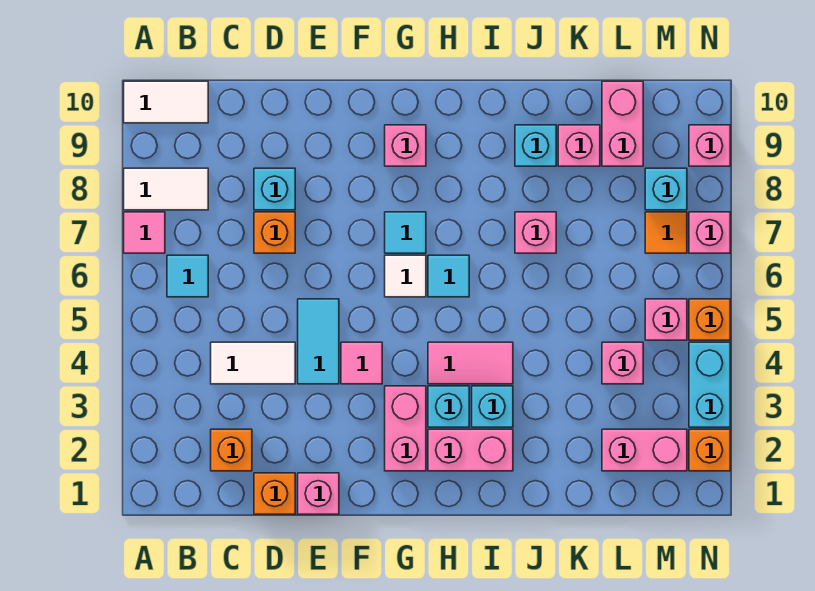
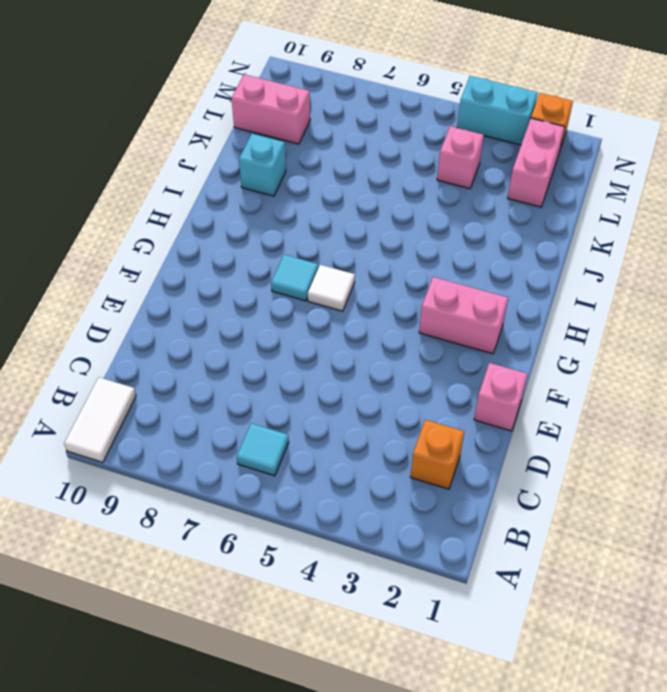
none -> pink tile A7 level 1
none -> white tile A8:B8 level 1
none -> white tile C4:D4 level 1
none -> orange brick D1 level 1

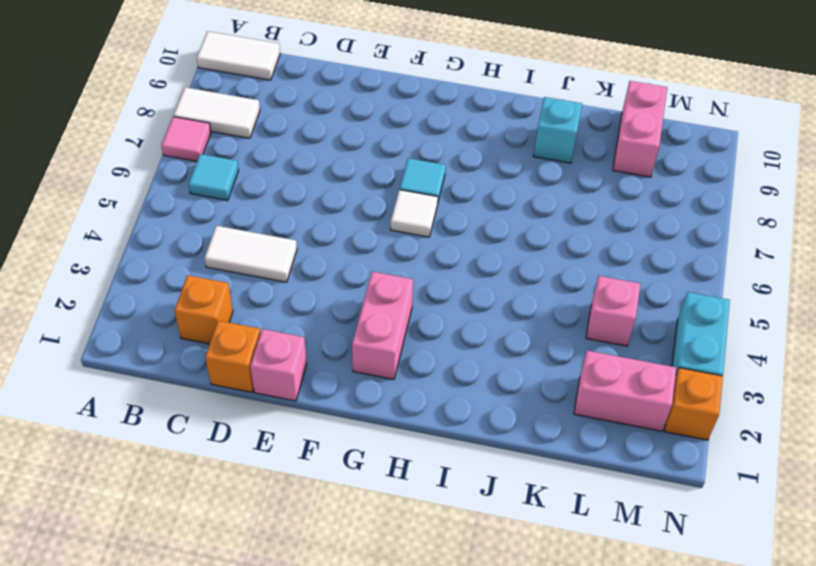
none -> orange brick D7 level 1
none -> cyan brick D8 level 1
none -> cyan tile E4:E5 level 1
none -> pink tile F4 level 1

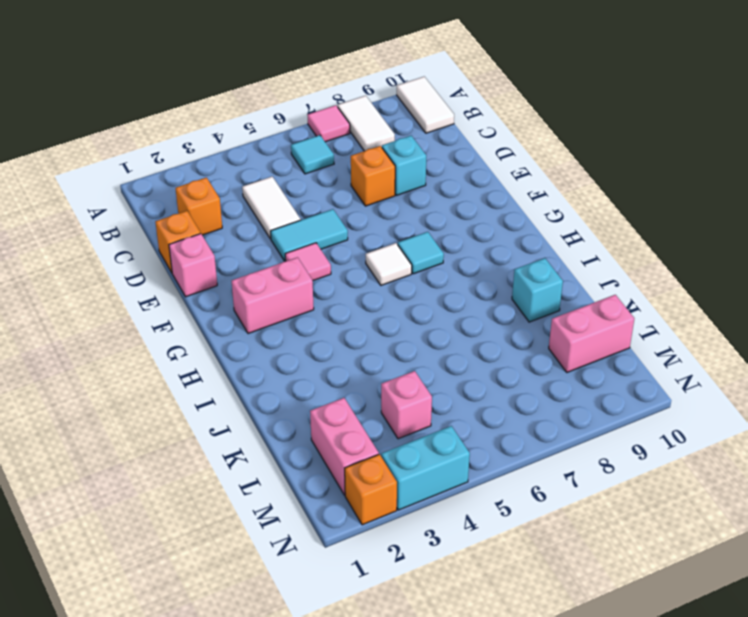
none -> pink brick G9 level 1
none -> pink brick H2:I2 level 1
none -> cyan brick H3 level 1
none -> pink tile H4:I4 level 1

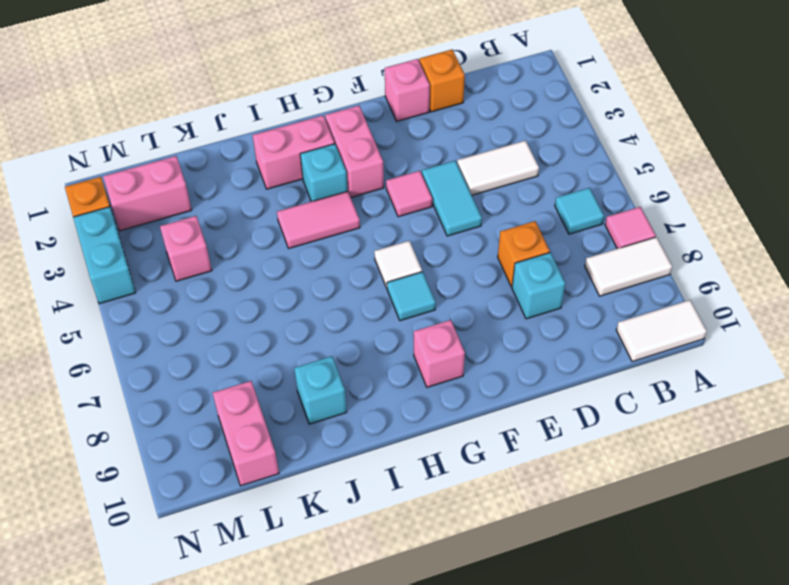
none -> orange brick C2 level 1
none -> cyan tile H6 level 1
none -> cyan brick I3 level 1
none -> pink brick J7 level 1

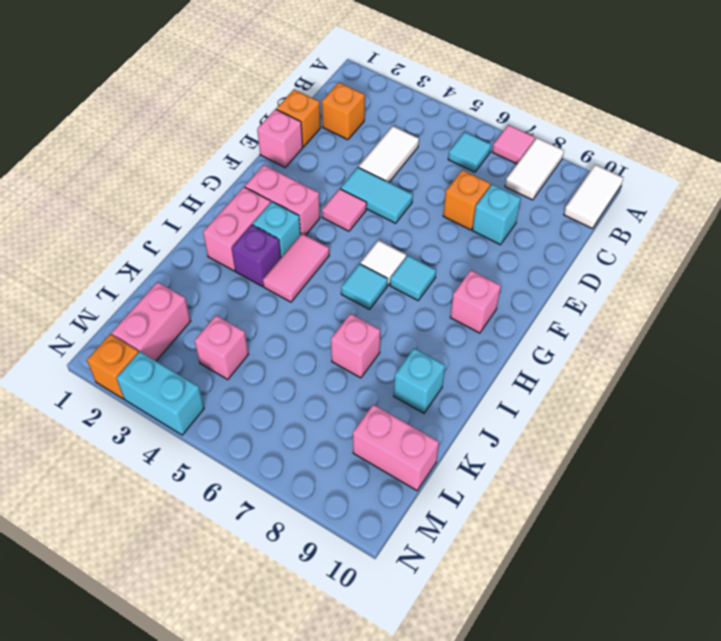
purple brick I3 level 1 -> cyan brick I3 level 1
none -> pink brick K9 level 1
none -> pink brick M5 level 1
none -> orange tile M7 level 1
none -> cyan brick M8 level 1

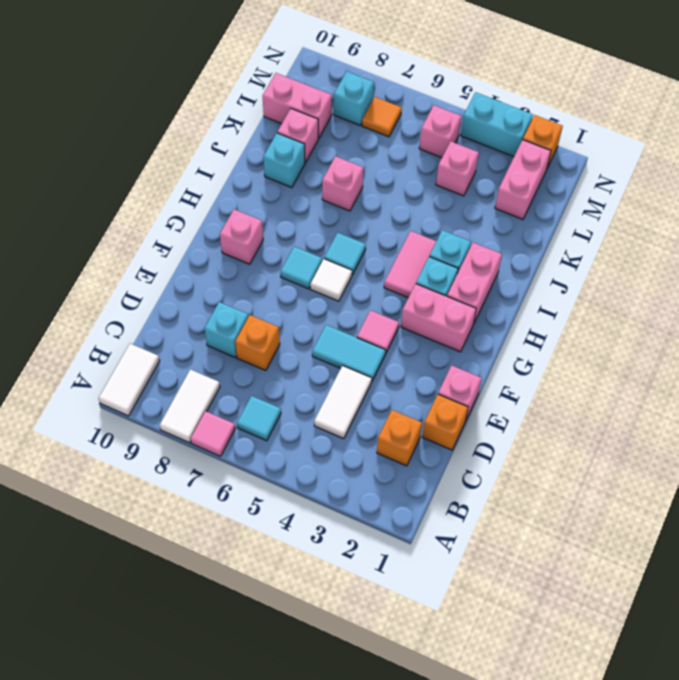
none -> orange brick N5 level 1
none -> pink brick N7 level 1
none -> pink brick N9 level 1

